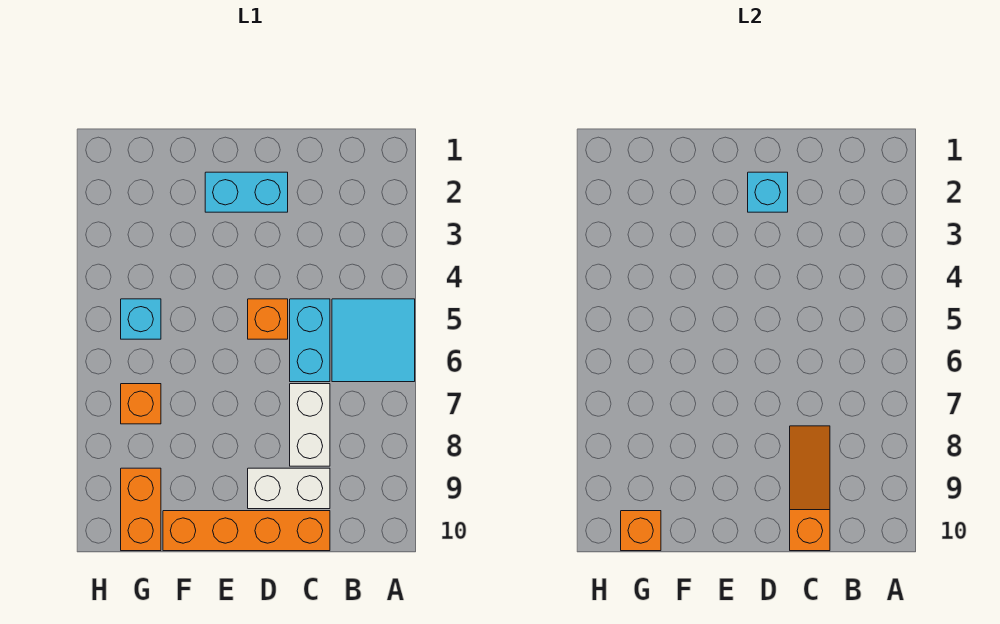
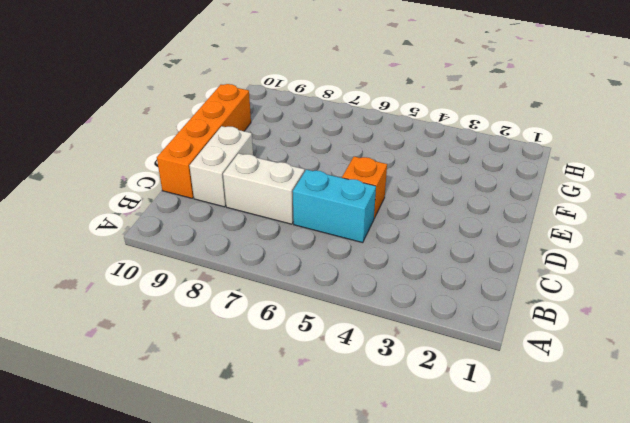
none -> cyan tile A5:B6 level 1
none -> cyan brick D2:E2 level 1
none -> cyan brick G5 level 1

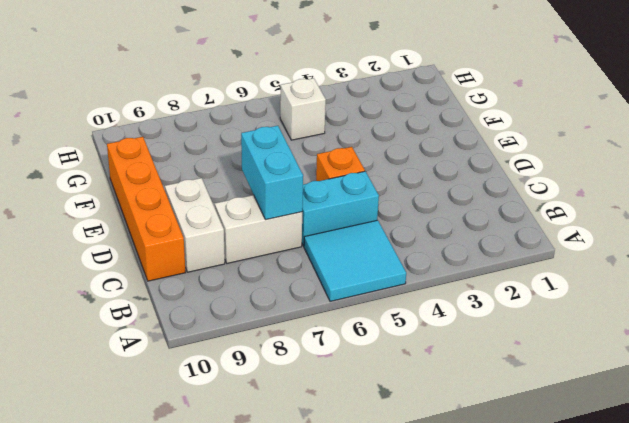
cyan brick C7:D7 level 2 -> cyan brick D2:E2 level 1
white brick G5 level 1 -> cyan brick G5 level 1
none -> orange brick G7 level 1
none -> orange brick G9:G10 level 1
none -> orange slope C8:C10 level 2 top 10

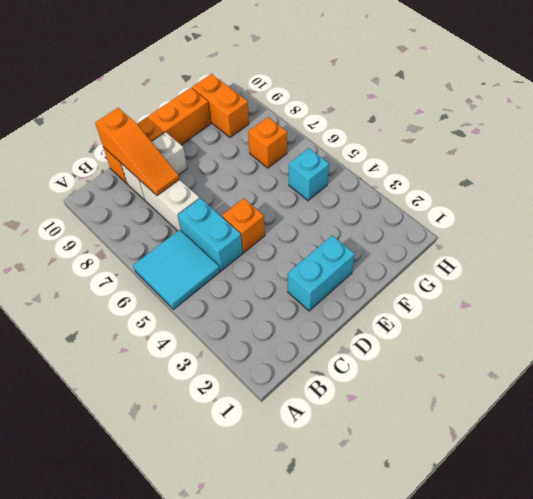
none -> cyan brick D2 level 2
none -> orange brick G10 level 2

